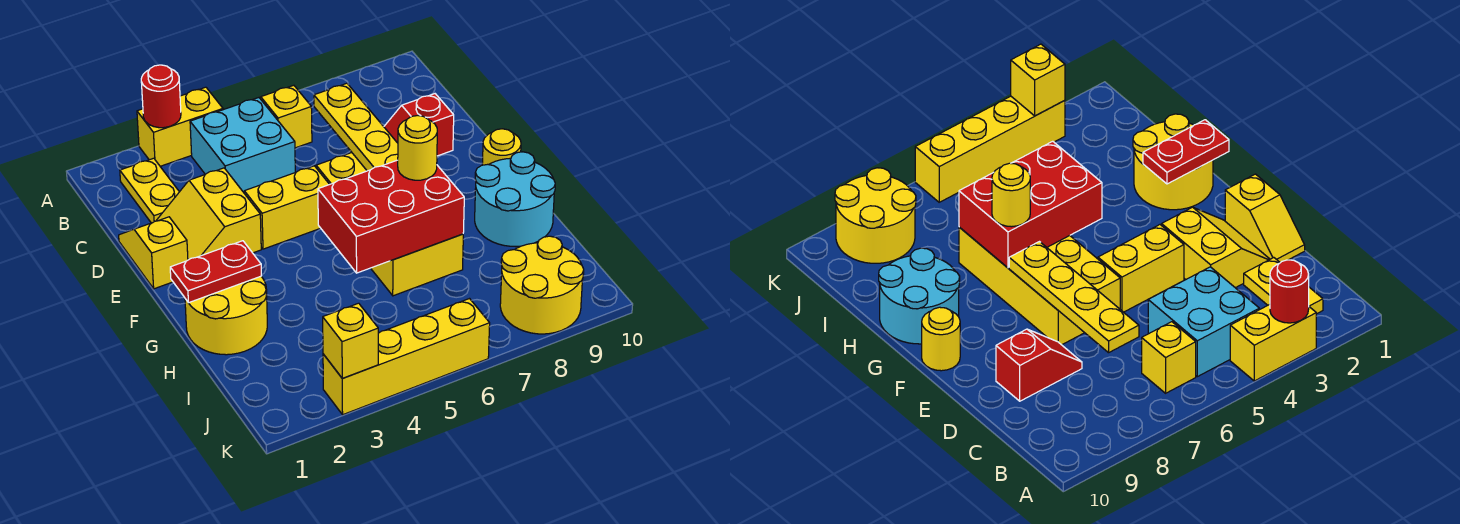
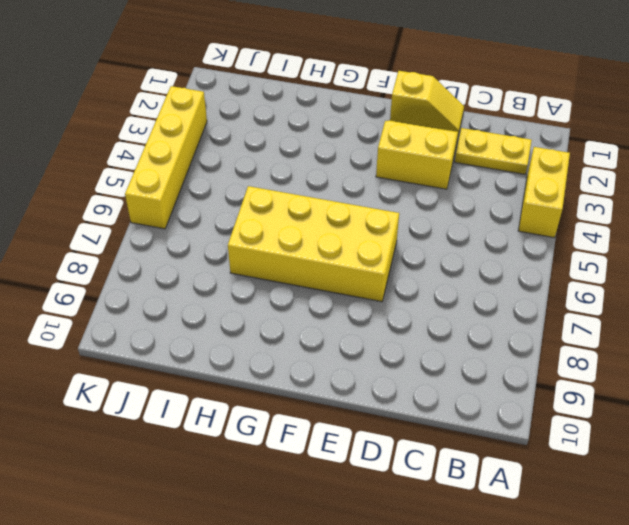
none -> cyan brick B4:C5 level 1
none -> yellow brick B6 level 1
none -> red slope D8:D9 level 1 top 9

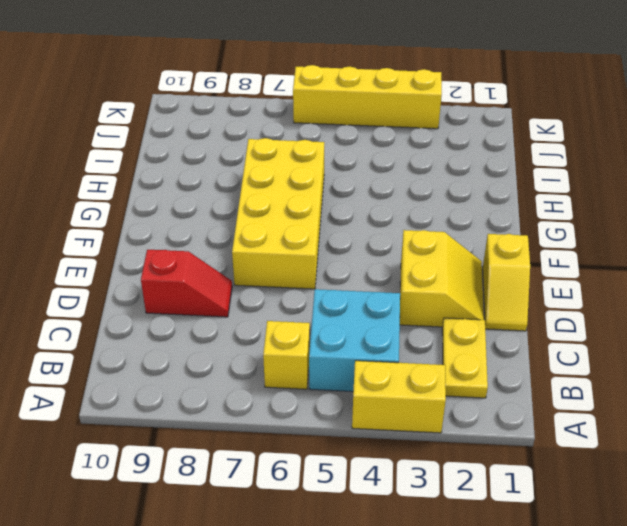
none -> yellow brick E4:E5 level 1
none -> yellow round brick F10 level 1
none -> yellow round brick G1:H2 level 1

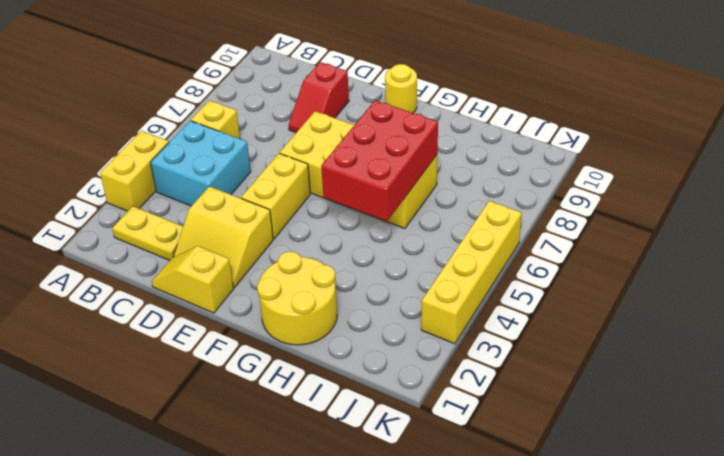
none -> cyan round brick G9:H10 level 1
none -> yellow round brick J8:K9 level 1
none -> red round brick A3 level 2

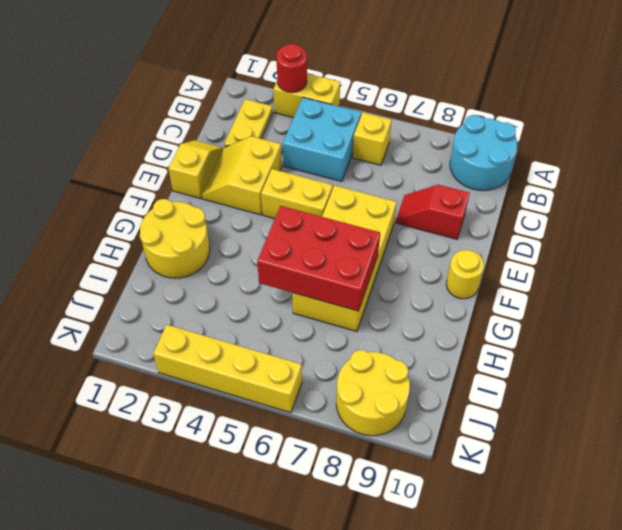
cyan round brick A9:B10 level 1 -> cyan round brick G9:H10 level 1
none -> yellow plate C7:F7 level 2
none -> red plate G1:G2 level 2
none -> yellow brick K3 level 2

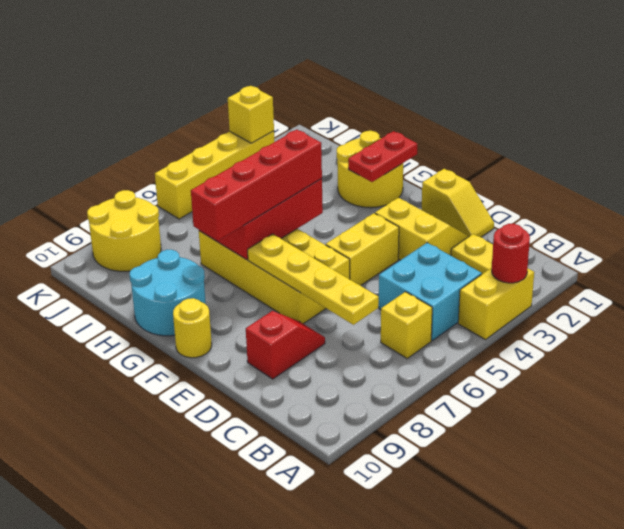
red brick G5:G8 level 3 -> yellow round brick G7 level 3

